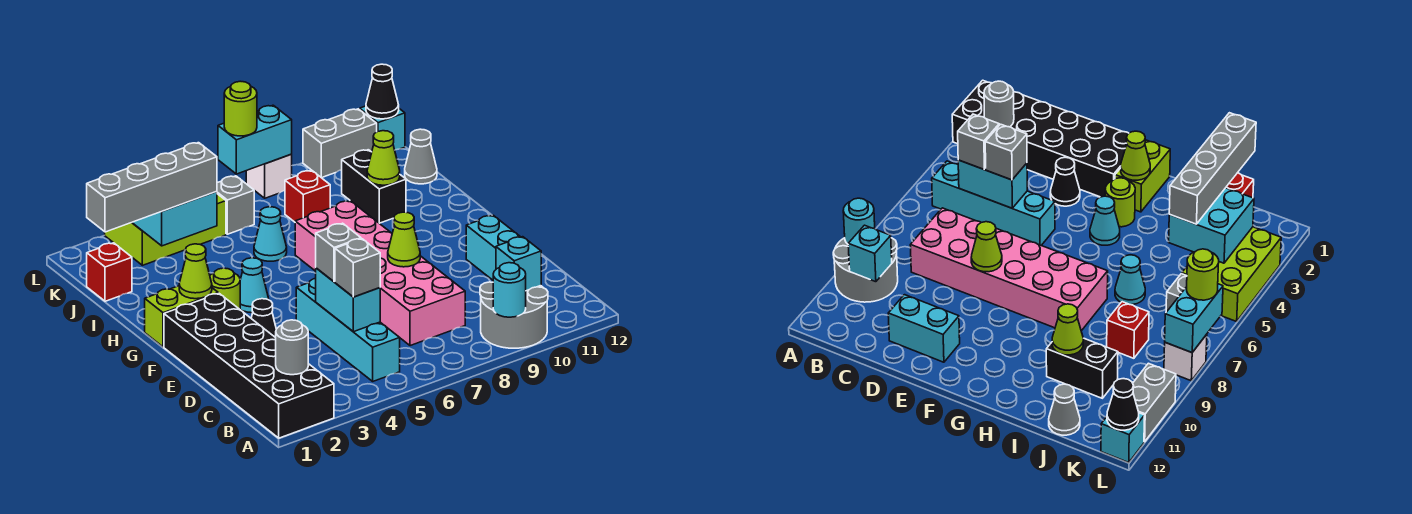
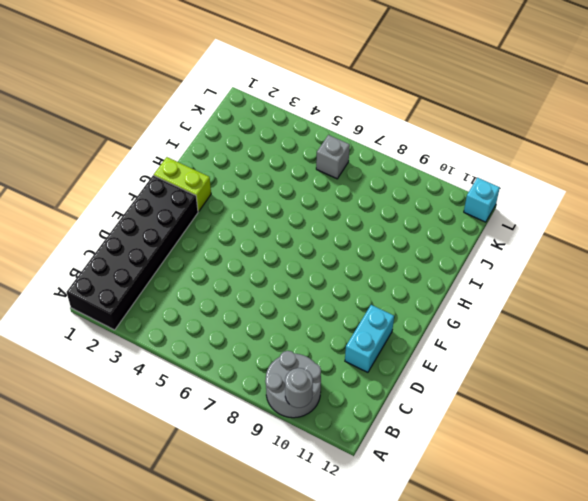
grey round brick A10 level 2 -> grey round brick B2 level 2
none -> cyan brick B5:E5 level 1
none -> pink brick C7:H8 level 1
none -> black cone E3 level 1
none -> lime round brick G3 level 1

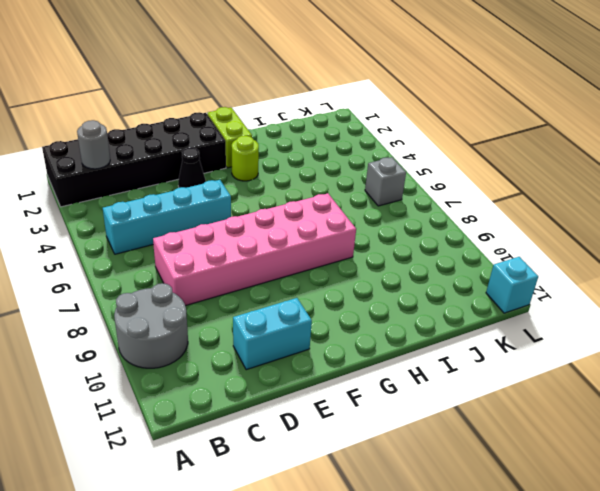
none -> cyan cone G4 level 1
none -> cyan cone I6 level 1
none -> black brick I10:J10 level 1
none -> red brick J1 level 1

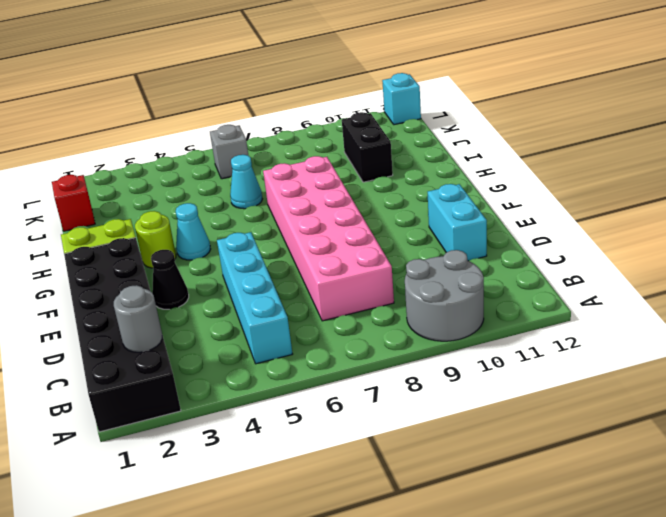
none -> red brick J8 level 1
none -> grey cone J12 level 1
none -> lime brick K3:L5 level 1
none -> white brick L8 level 1

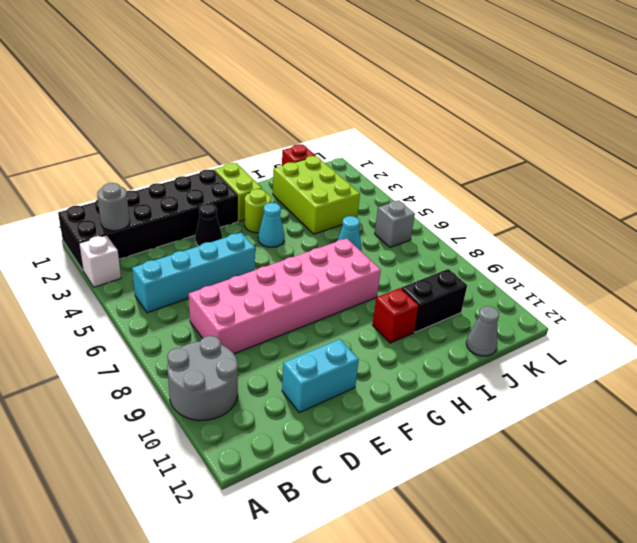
white brick A3 level 1 -> white brick L8 level 1
red brick H10 level 1 -> red brick J8 level 1
lime brick I2:J4 level 1 -> lime brick K3:L5 level 1
none -> grey brick L10:L11 level 1
none -> cyan brick L12 level 1
none -> cyan round brick A9 level 2
none -> cyan brick B10 level 2

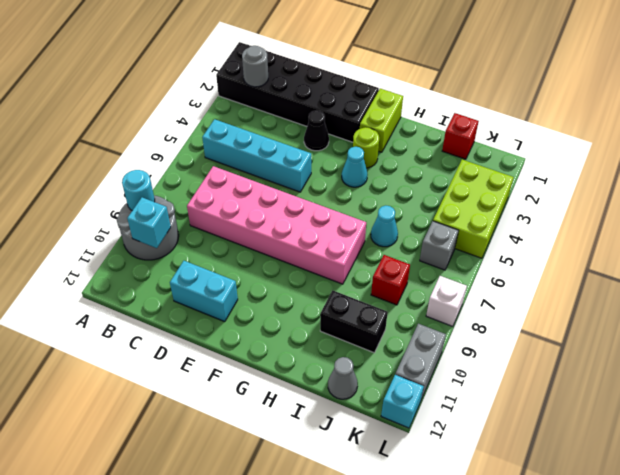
none -> cyan brick C5:D5 level 2
none -> lime cone E8 level 2
none -> lime cone G2 level 2
none -> lime cone I10 level 2

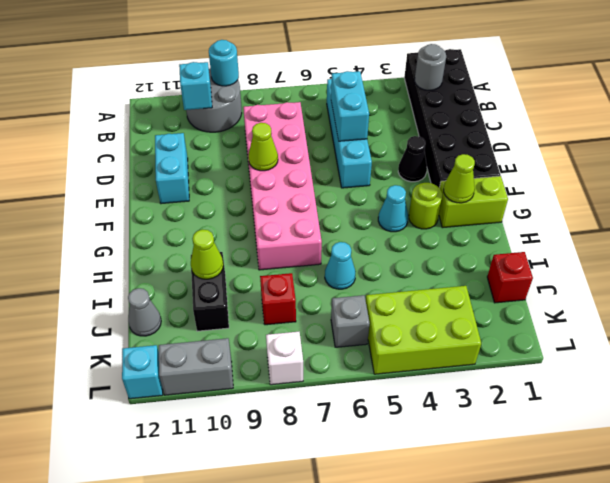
none -> cyan brick J3:K4 level 2
none -> cyan brick L7:L8 level 2
none -> black cone L12 level 2
none -> grey brick C5 level 3

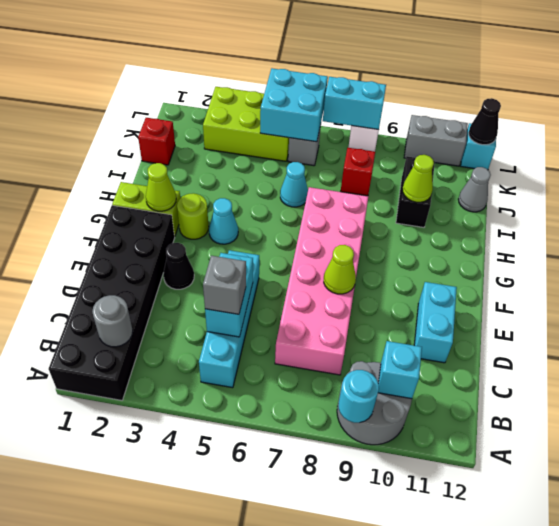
cyan brick K5:L6 level 2 -> cyan brick J3:K4 level 2
none -> grey brick D5 level 3
none -> grey brick J1:J4 level 3
none -> lime round brick L7 level 3

